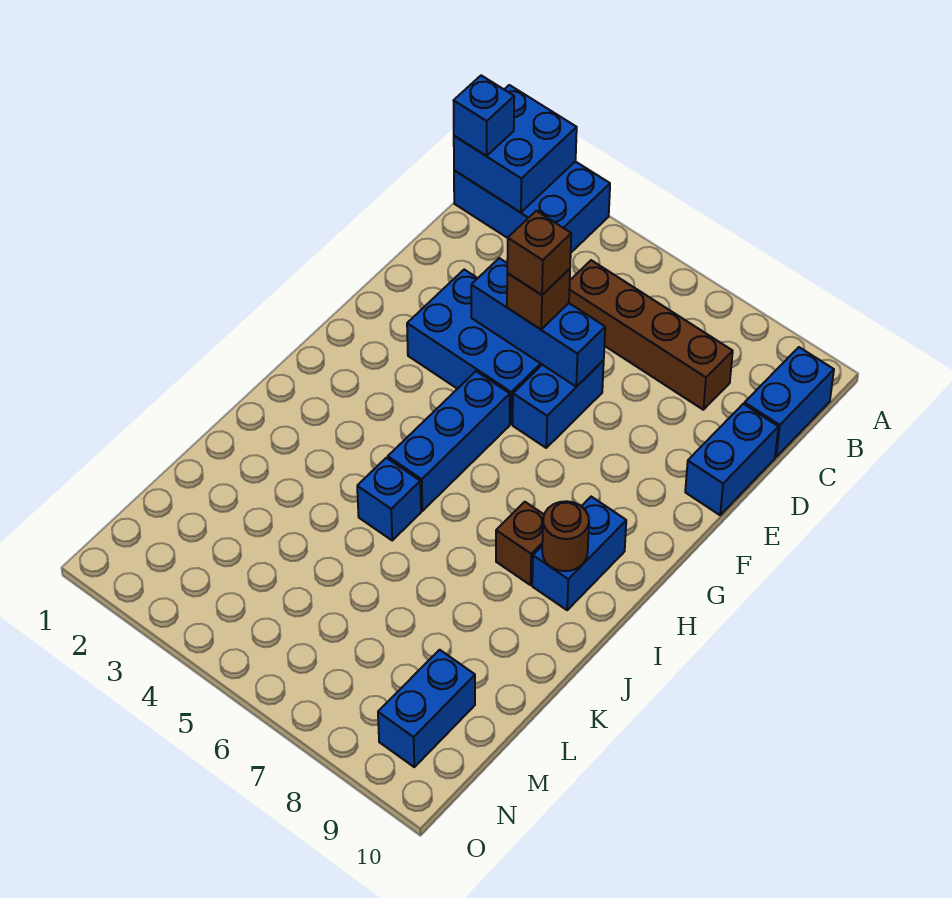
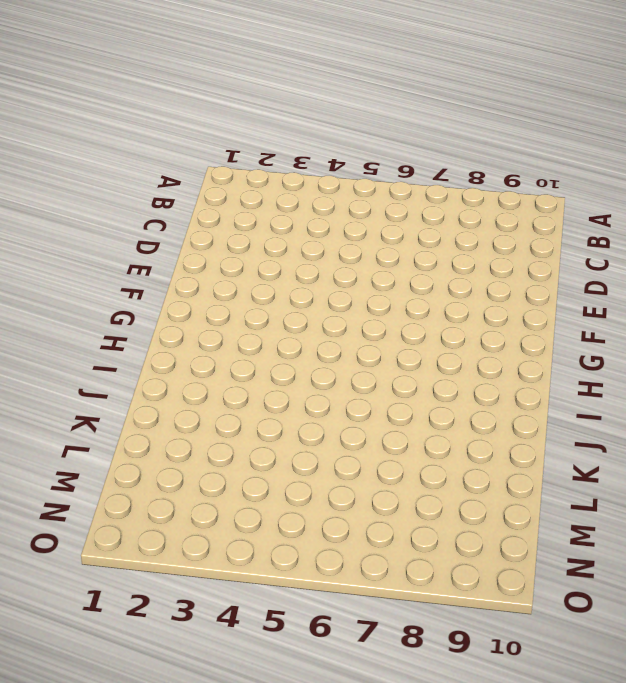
none -> blue brick A1:B3 level 1
none -> blue brick B10:C10 level 1
none -> brown brick C5:C8 level 1

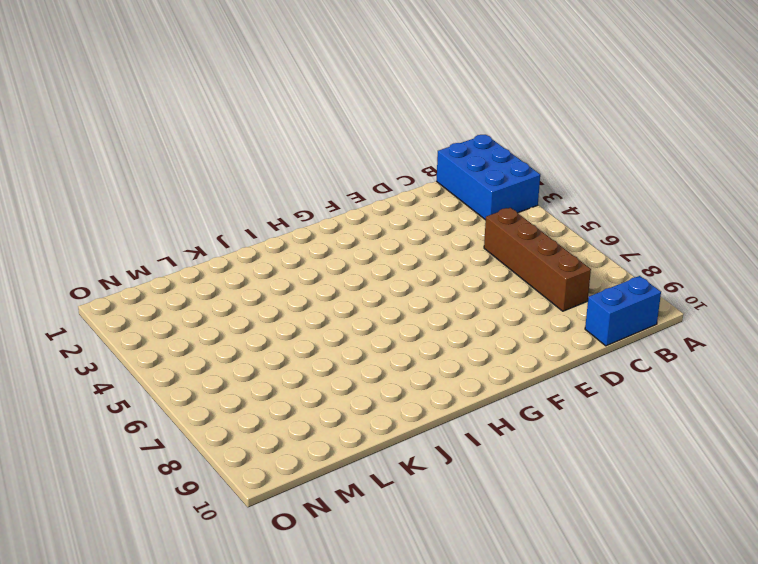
none -> blue brick D10:E10 level 1
none -> blue brick E3:F5 level 1
none -> blue brick E6:F6 level 1

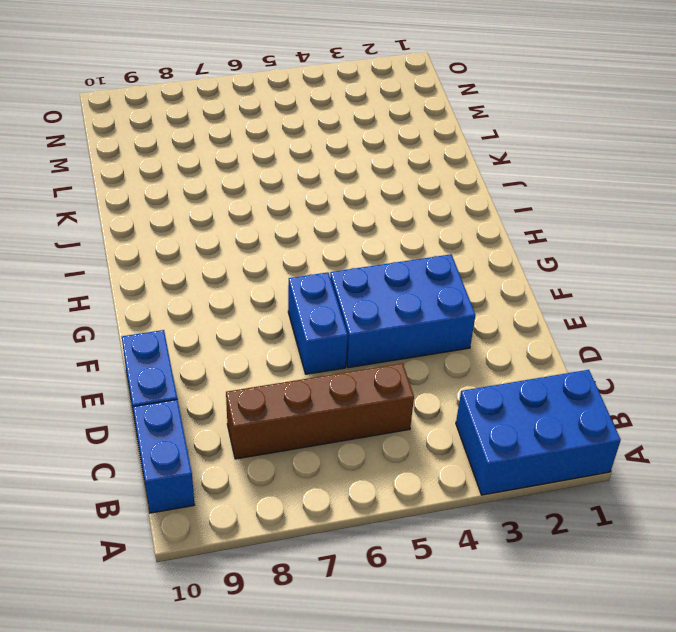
none -> blue brick G5:I5 level 1
none -> blue brick H9:I9 level 1
none -> brown brick I8 level 1

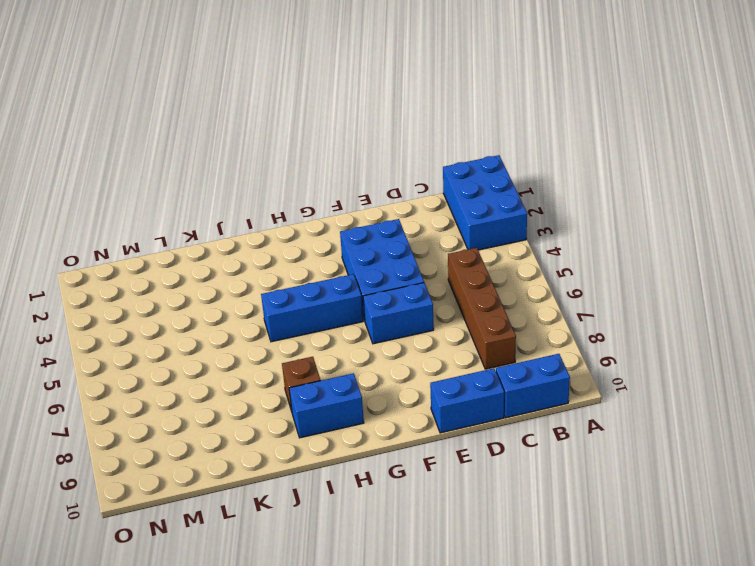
none -> blue brick J5 level 1
none -> blue brick M9:N9 level 1
none -> blue brick A1:B2 level 2

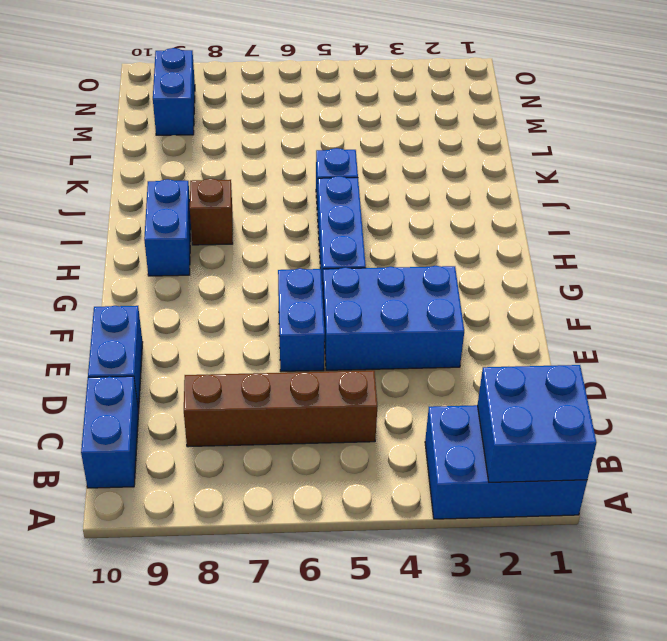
none -> blue brick E4:E6 level 2
none -> brown round brick I9 level 2
none -> blue brick B1 level 3

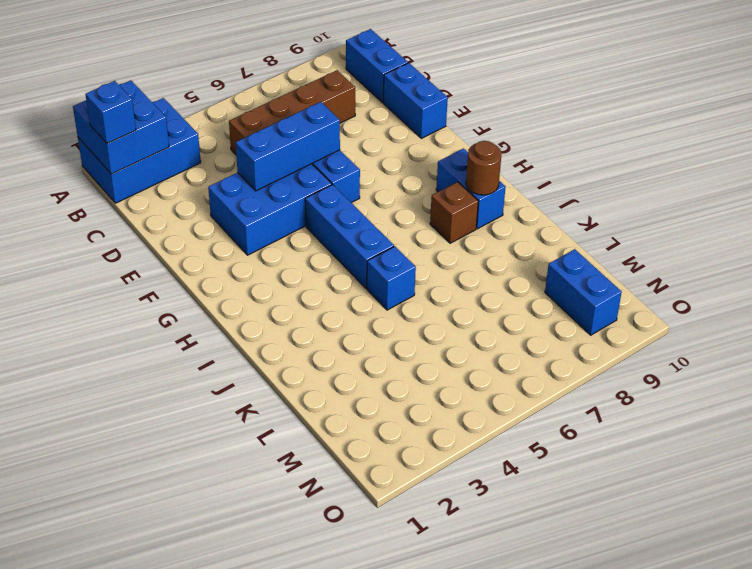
none -> brown brick E5 level 3
none -> brown brick E5 level 4

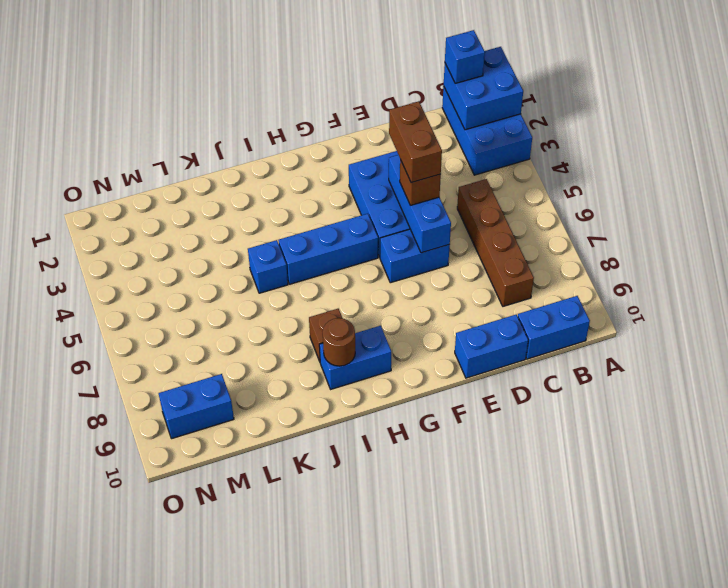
brown brick E4:E5 level 4 -> brown brick E5 level 4

